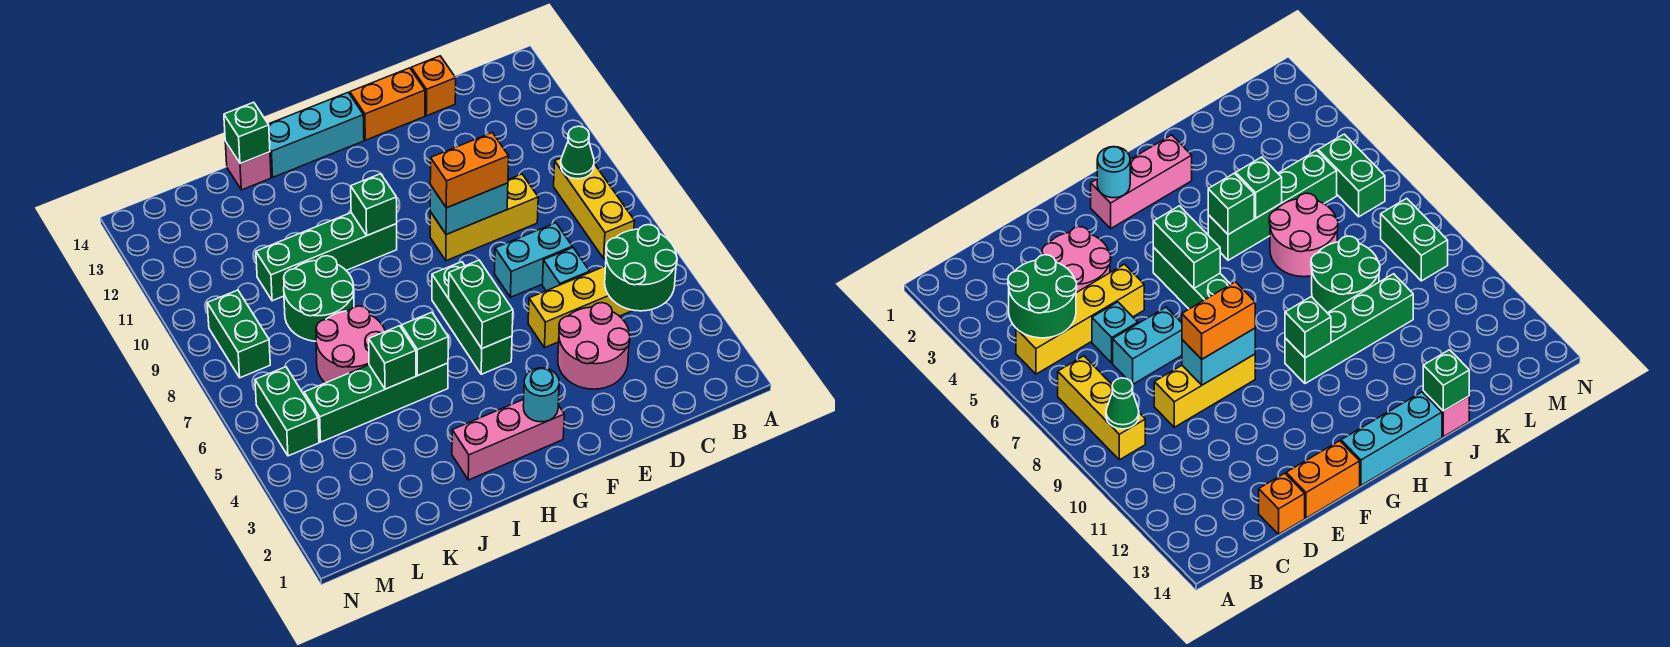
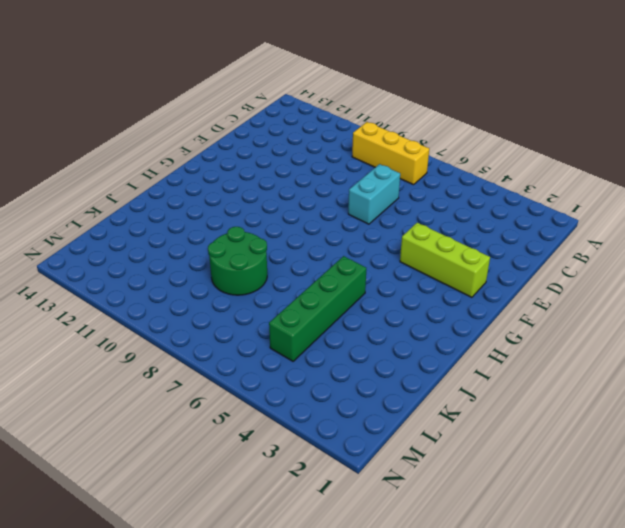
lime brick F2:F4 level 1 -> none
none -> yellow brick B5:E5 level 1
none -> pink round brick D3:E4 level 1
none -> cyan brick D6 level 1

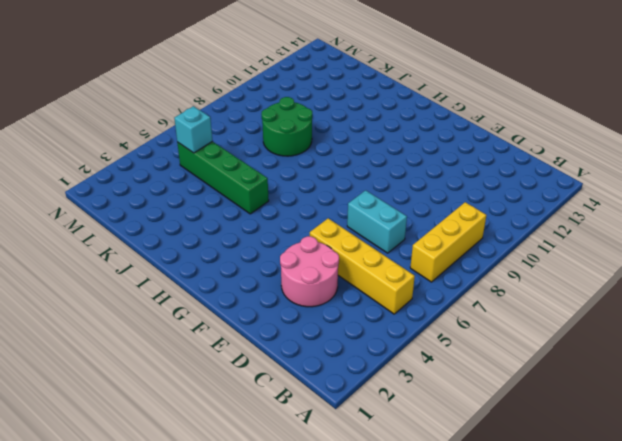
cyan brick L5 level 2 -> cyan brick D6 level 1
none -> yellow brick D9:F9 level 1
none -> orange brick D14 level 1
none -> orange brick E14:F14 level 1

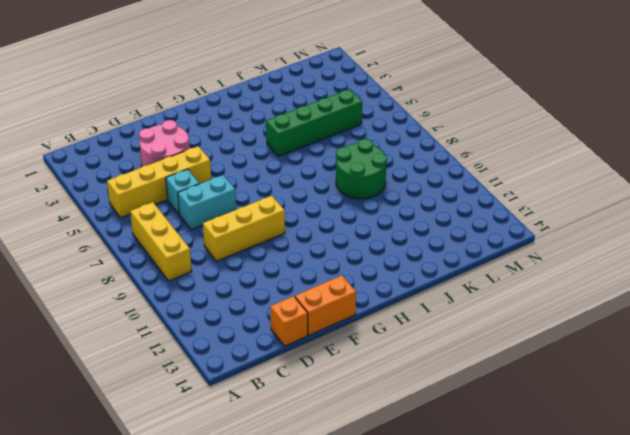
none -> pink brick G2:I2 level 1
none -> green brick G5:G7 level 1
none -> cyan brick G14:I14 level 1

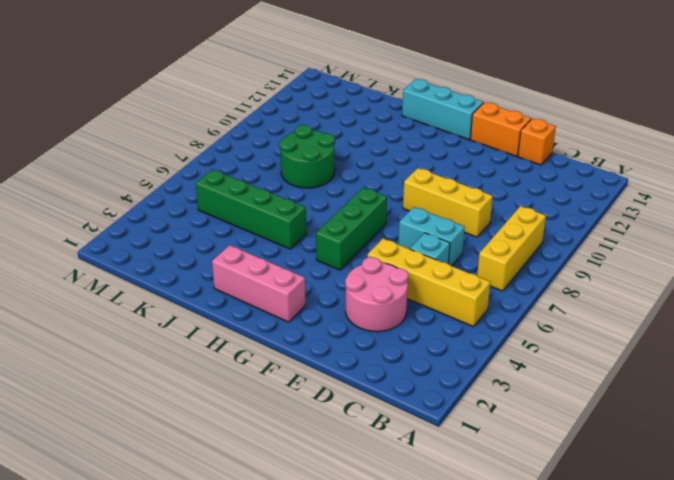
none -> green brick H10:K10 level 1
none -> pink round brick J6:K7 level 1
none -> pink brick J14 level 1

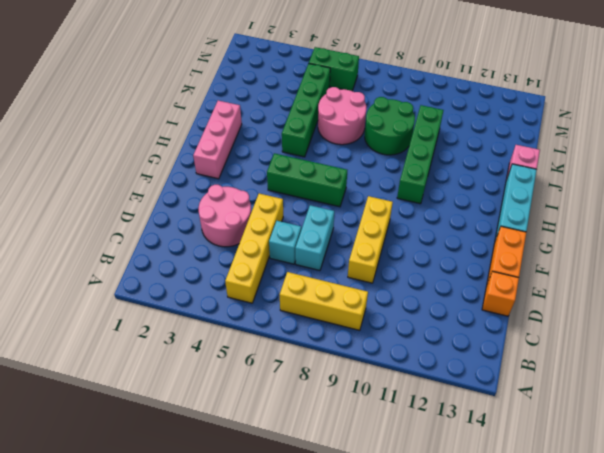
none -> green brick M8:M9 level 1
none -> green round brick B4:C5 level 2
none -> green cone B9 level 2

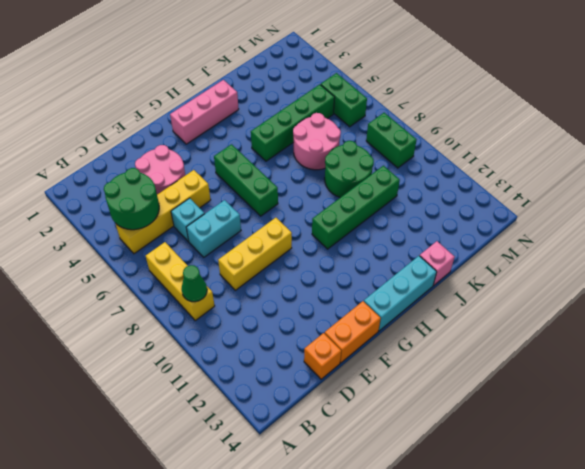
none -> cyan brick E9:F9 level 2
none -> cyan round brick G2 level 2
none -> green brick G5:G6 level 2

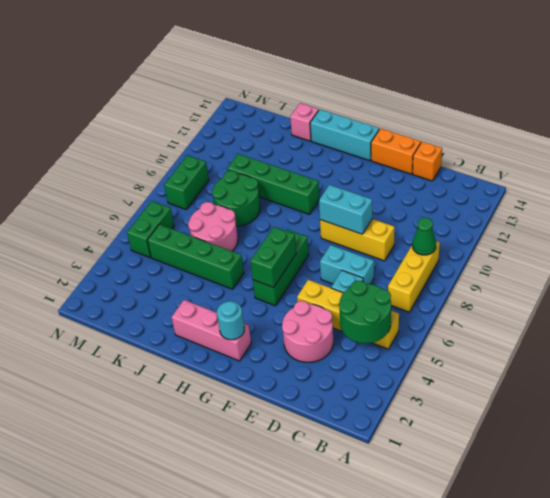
none -> green brick H10 level 2
none -> green brick I5 level 2
none -> green brick J5 level 2

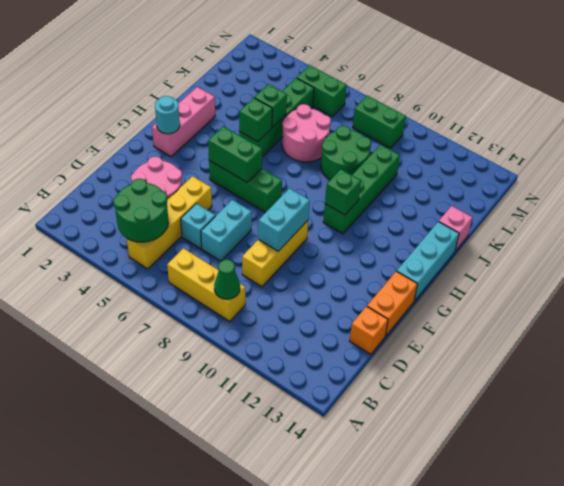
none -> green brick J14 level 2
none -> orange brick E9:F9 level 3

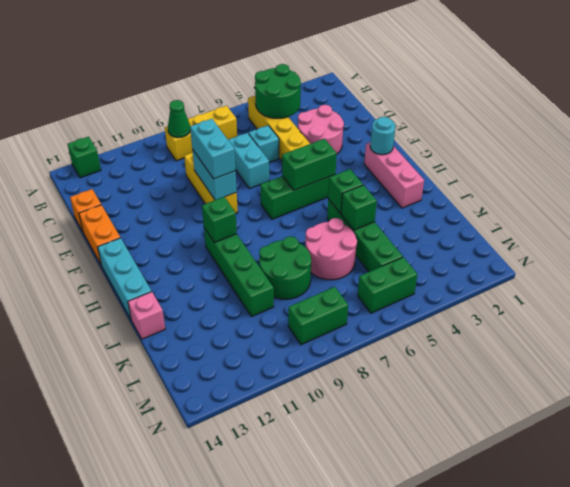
green brick A13 level 1 -> green brick J14 level 2
cyan brick E9:F9 level 3 -> orange brick E9:F9 level 3

